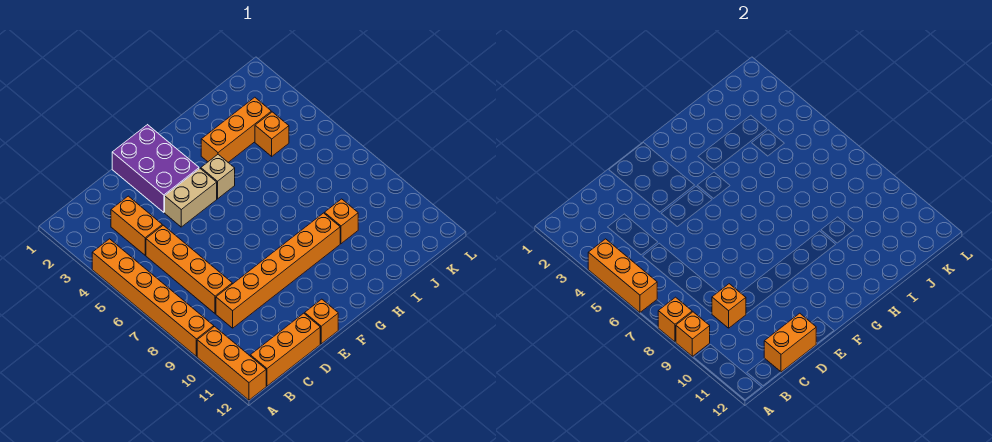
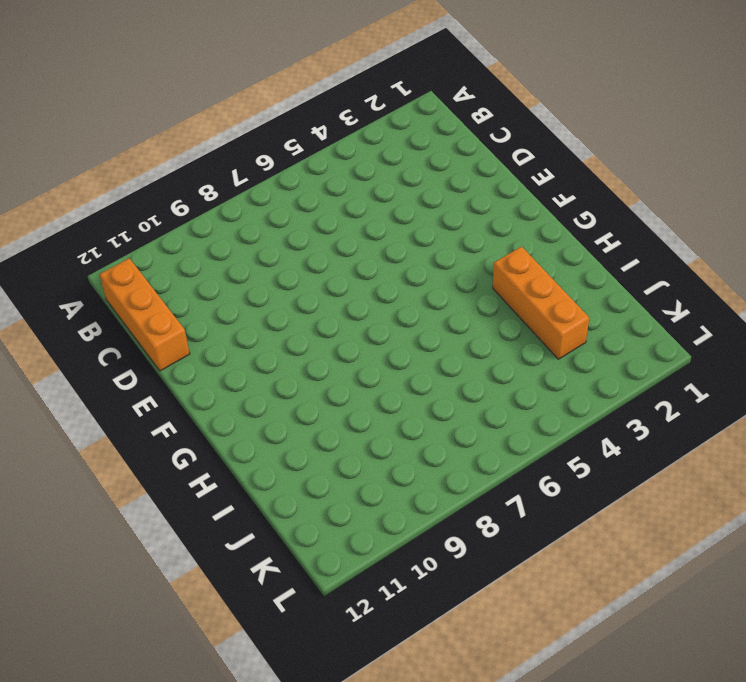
none -> orange brick A4:A9 level 1
none -> orange brick A10:A12 level 1
none -> orange brick C3:C4 level 1

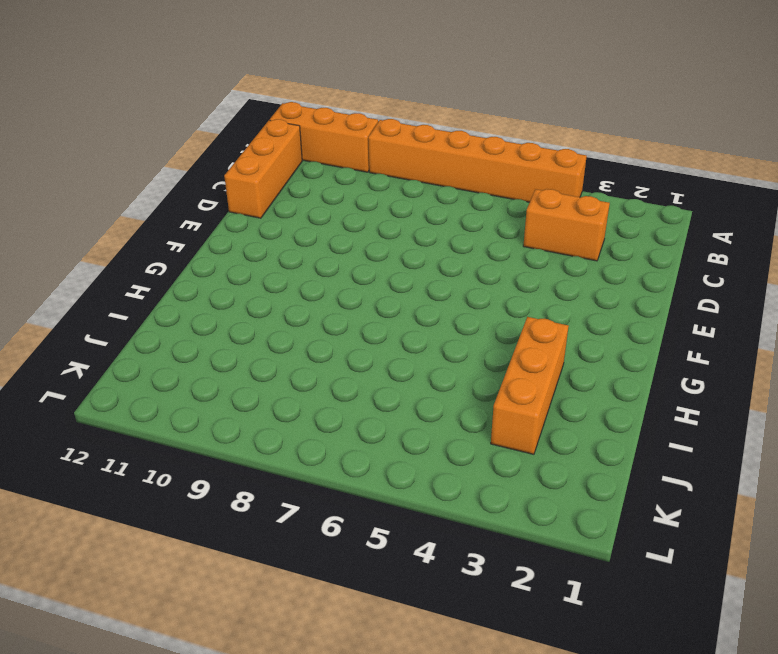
none -> orange brick C5:C8 level 1
none -> orange brick C9:H9 level 1
none -> purple brick E1:F3 level 1

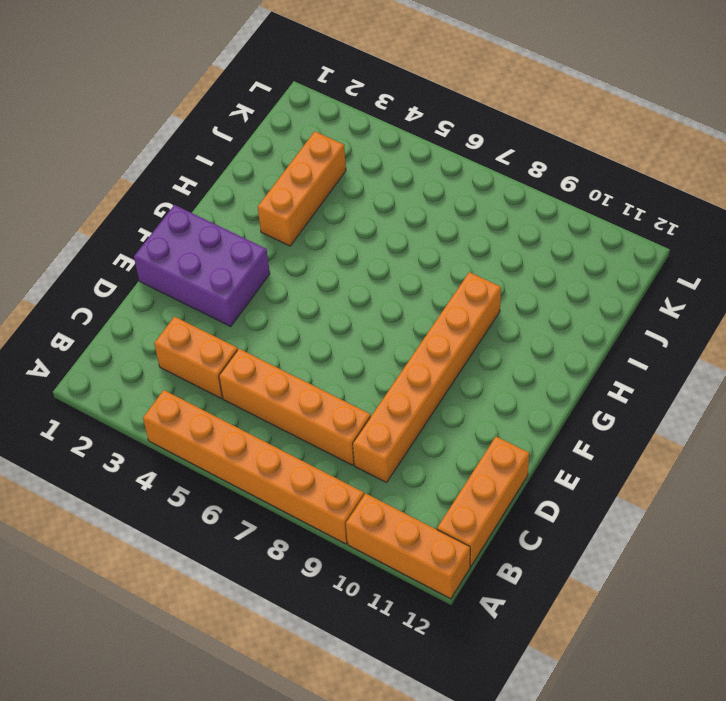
none -> tan brick E4:F4 level 1
none -> orange brick E12 level 1
none -> tan brick G4 level 1

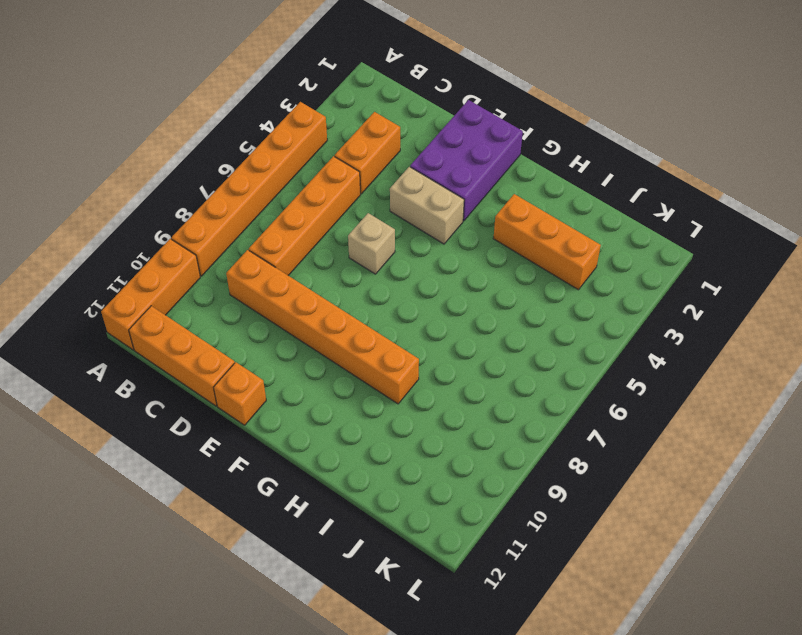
tan brick E6 level 1 -> tan brick G4 level 1
none -> orange brick I9 level 1
none -> orange brick J4 level 1
none -> orange brick A4:A6 level 2

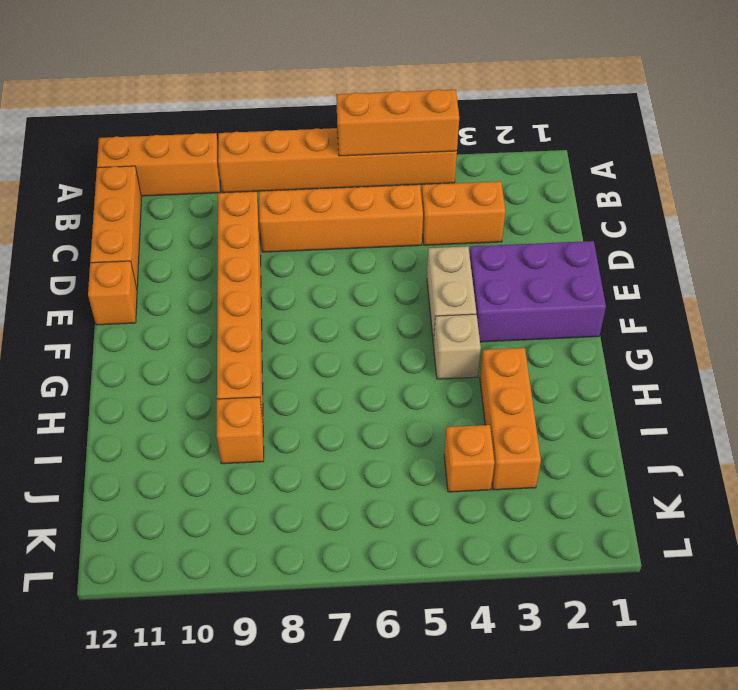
none -> orange brick A8 level 2
none -> orange brick A9 level 2
none -> orange brick C9 level 2

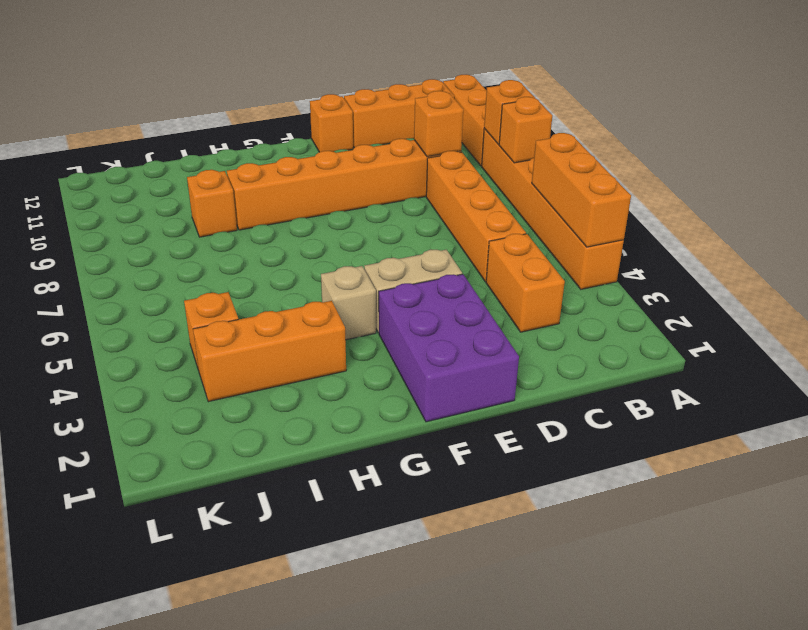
none -> orange brick C12:D12 level 2

